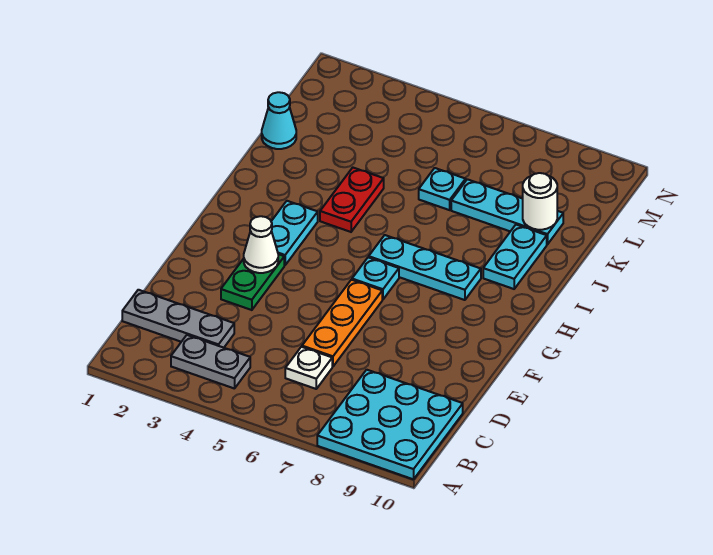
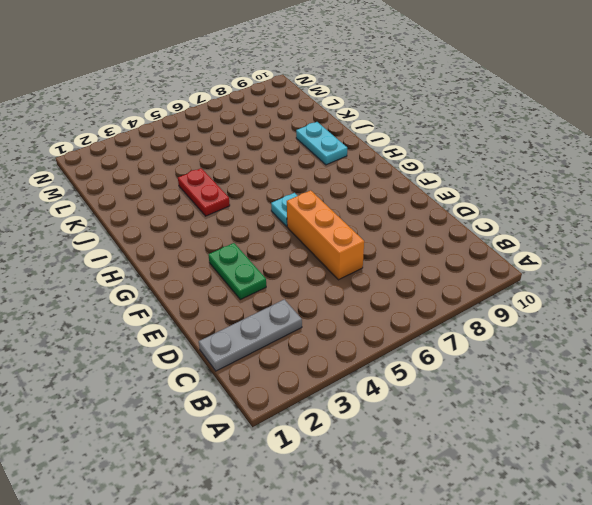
orange brick D6:F6 level 1 -> orange plate D6:F6 level 1
none -> cyan plate A8:C10 level 1
none -> grey plate B3:B4 level 1
none -> white plate C6 level 1

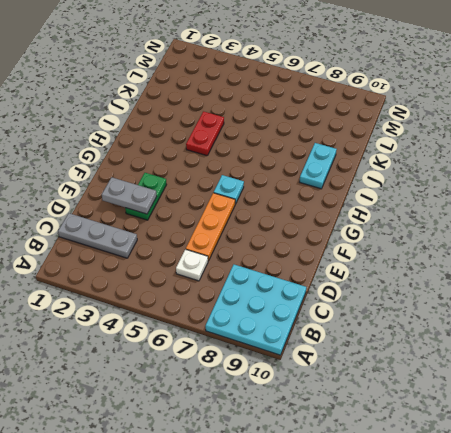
grey plate E2:E3 level 2 -> grey plate B3:B4 level 1
none -> cyan plate G3:H3 level 1
none -> cyan plate H6:H8 level 1
none -> cyan cone K1 level 1

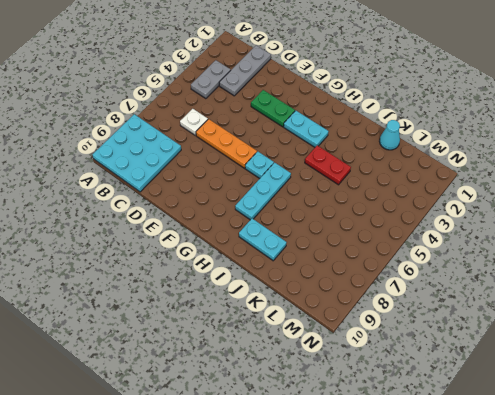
none -> cyan plate K6 level 1
none -> cyan plate K7:K9 level 1
none -> white cone F3 level 2

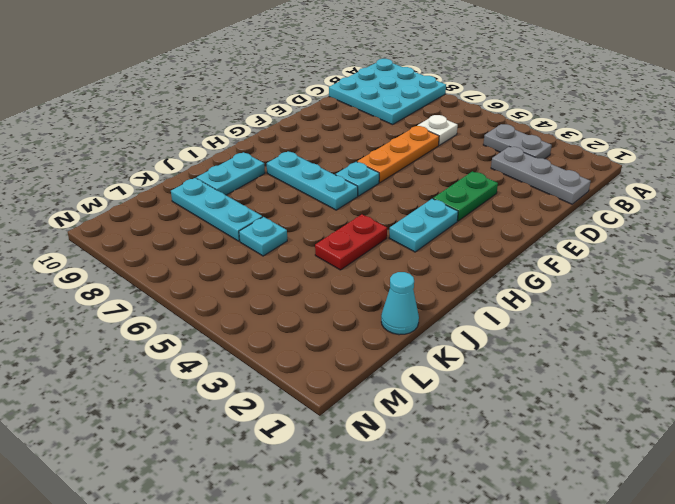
none -> white cone F3 level 2
none -> white round brick K9 level 2

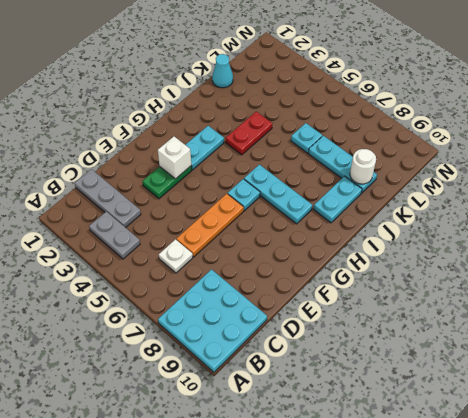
white brick F3 level 2 -> white cone F3 level 2

